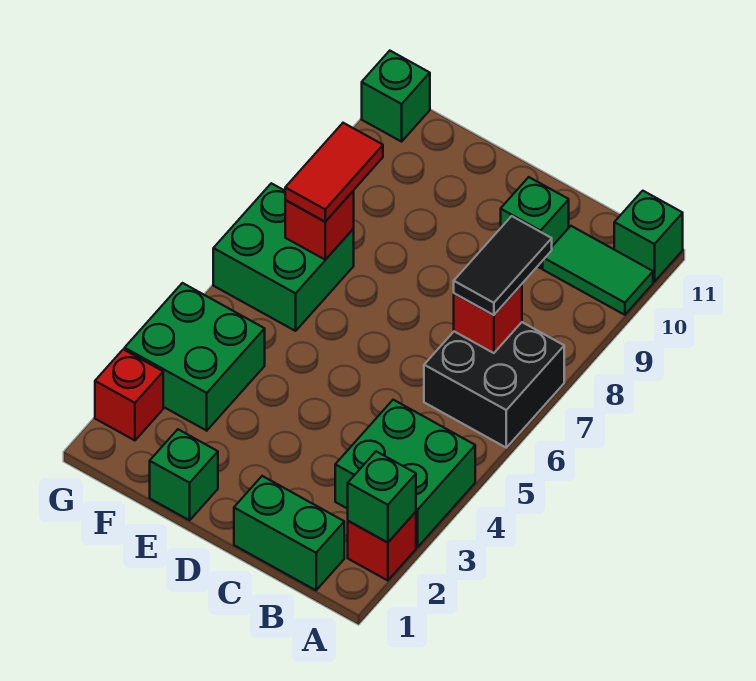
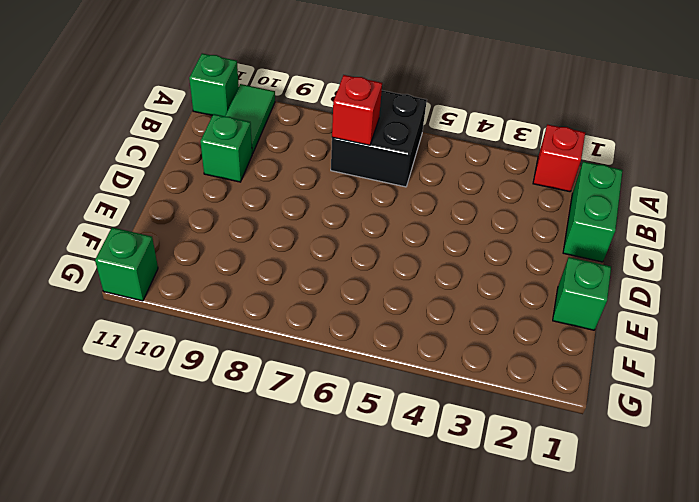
none -> green brick A3:B4 level 1
none -> green brick F3:G4 level 1
none -> green brick F6:G7 level 1

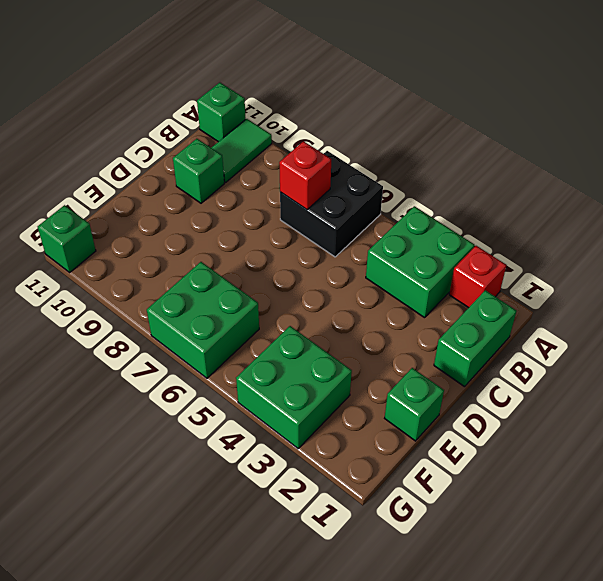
none -> red brick G2 level 1
none -> green brick A2 level 2
none -> red brick F7 level 2

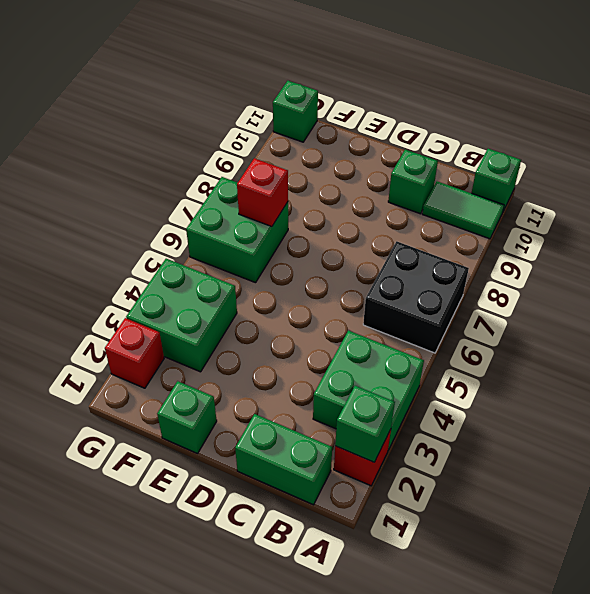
none -> red brick B7 level 2
none -> black tile B7:B8 level 3
none -> red tile F7:F8 level 3

